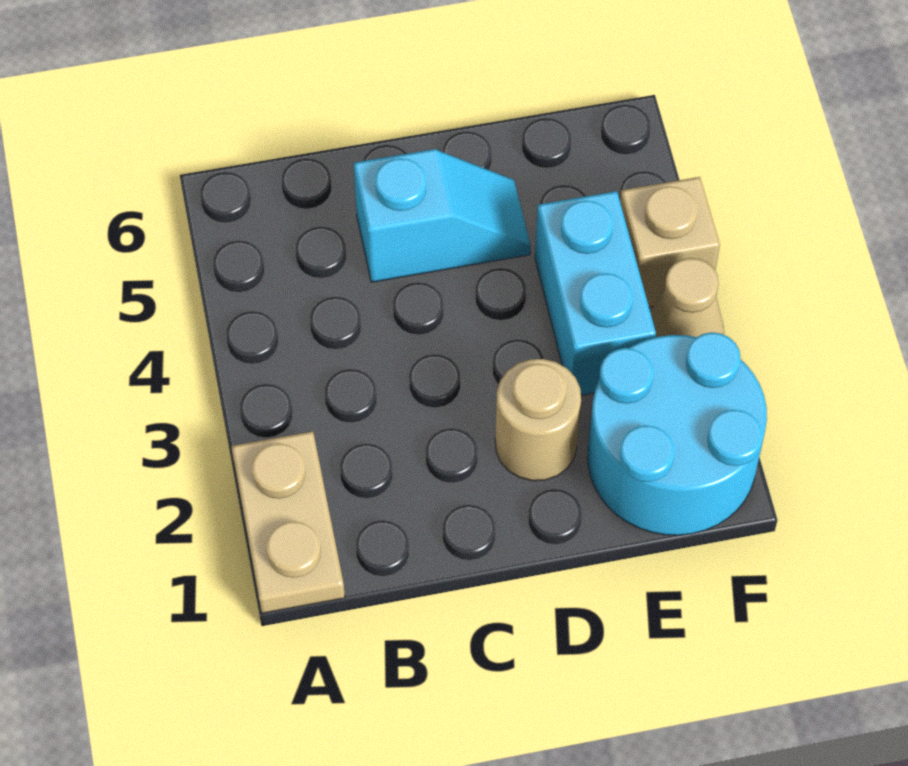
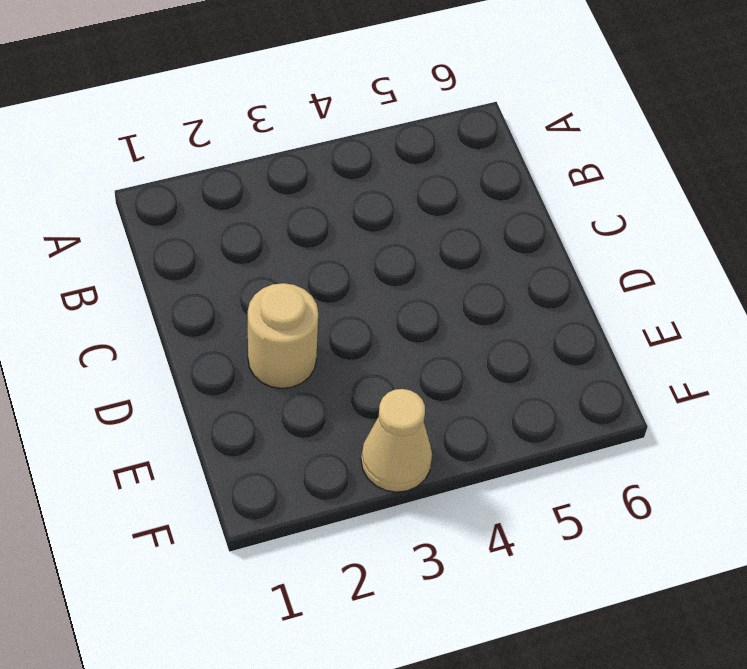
none -> tan plate A1:A2 level 1
none -> cyan slope C5:D5 level 1 top C

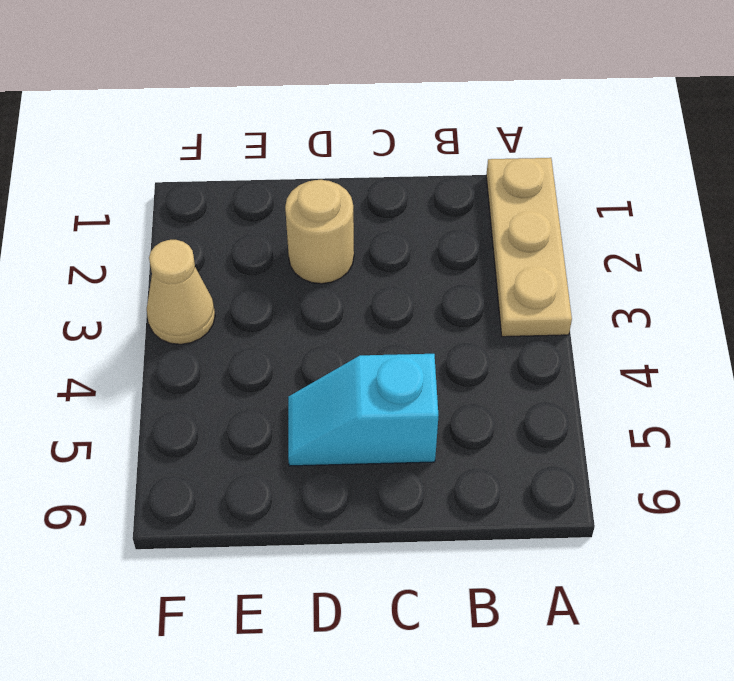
tan plate A1:A3 level 1 -> tan plate A1:A2 level 1
none -> cyan round brick E1:F2 level 1
none -> cyan brick E3:E4 level 1

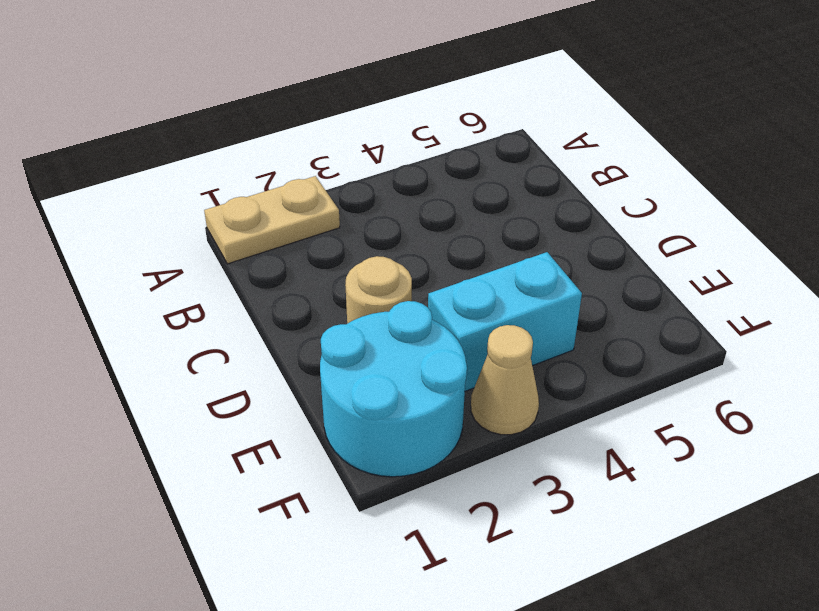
none -> cyan slope C5:D5 level 1 top C
none -> tan brick F4 level 1

